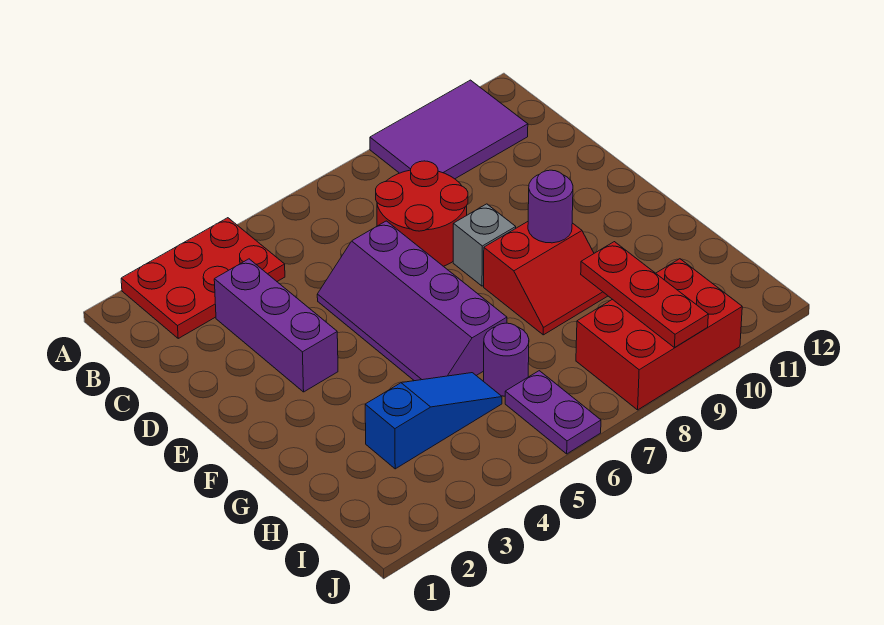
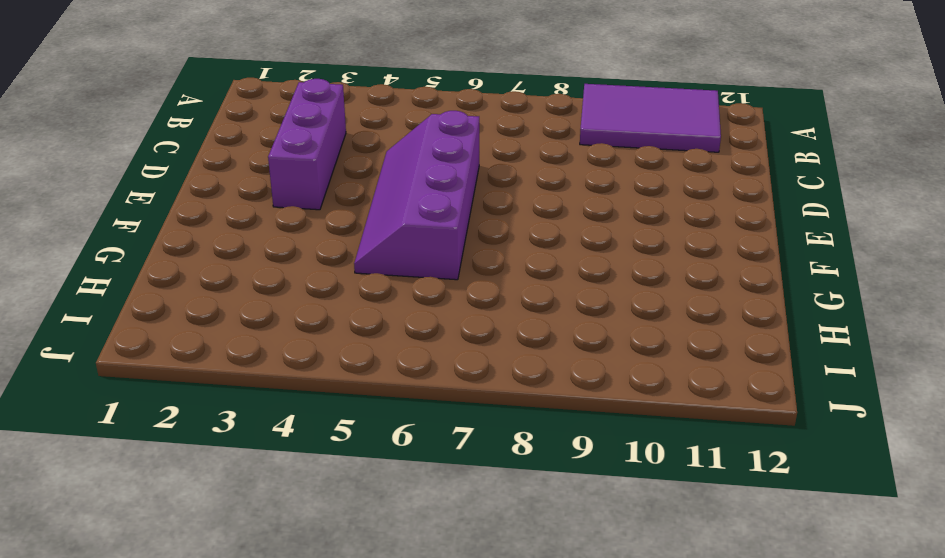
none -> red plate A2:B4 level 1
none -> red round brick C7:D8 level 1
none -> grey brick E8 level 1

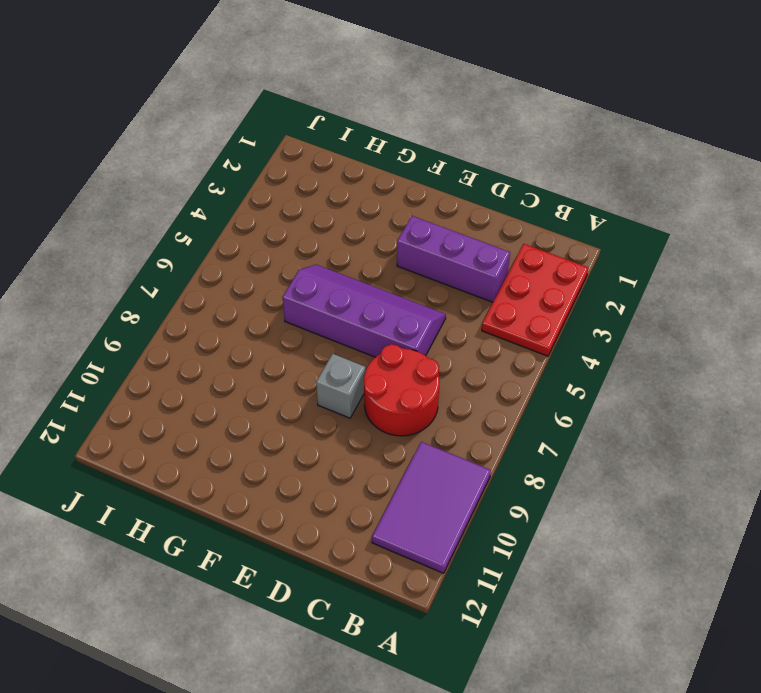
none -> red slope F8:G9 level 1 top F
none -> blue slope H3:H5 level 1 top 3
none -> purple round brick H6 level 1

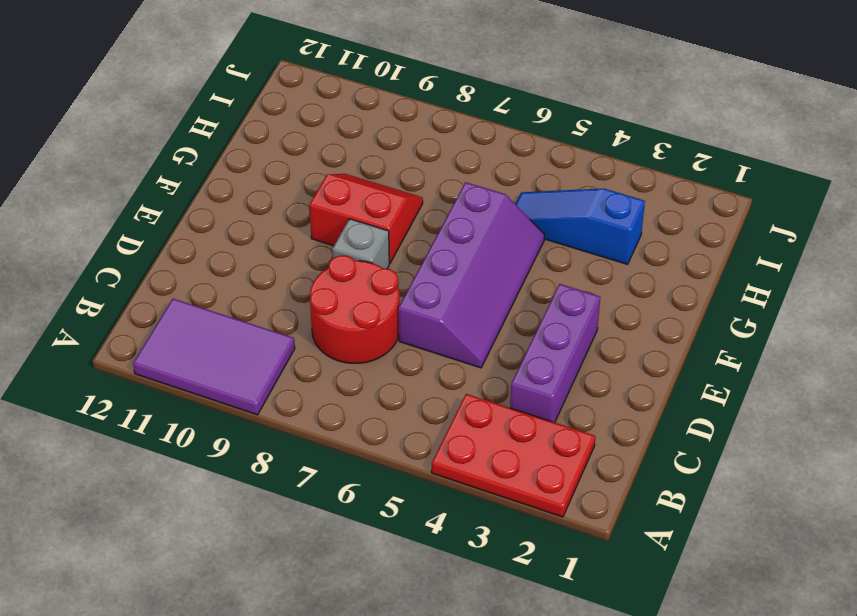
none -> purple round brick H6 level 1
none -> purple plate I6:J6 level 1
none -> red brick I8:J10 level 1

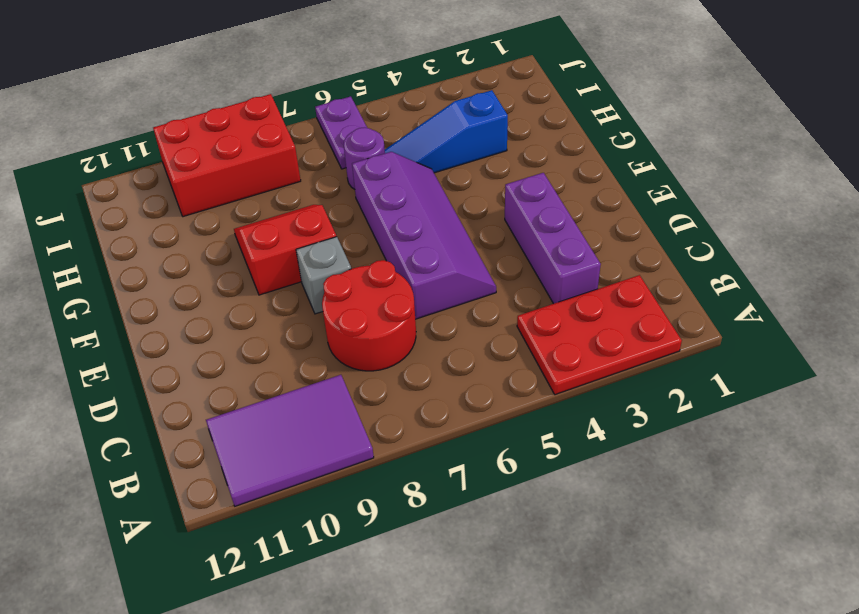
none -> purple round brick F9 level 2
none -> red plate H9:J9 level 2

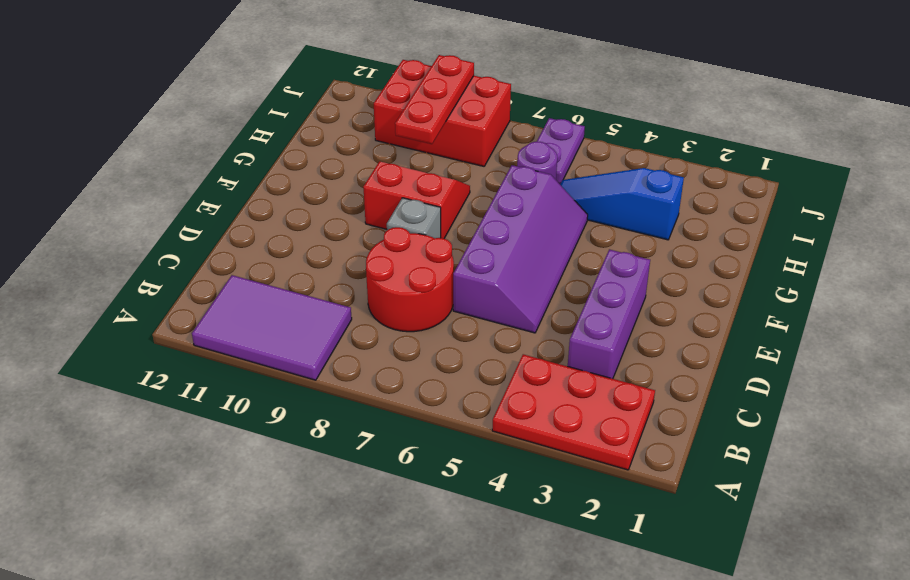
none -> purple round brick F9 level 2

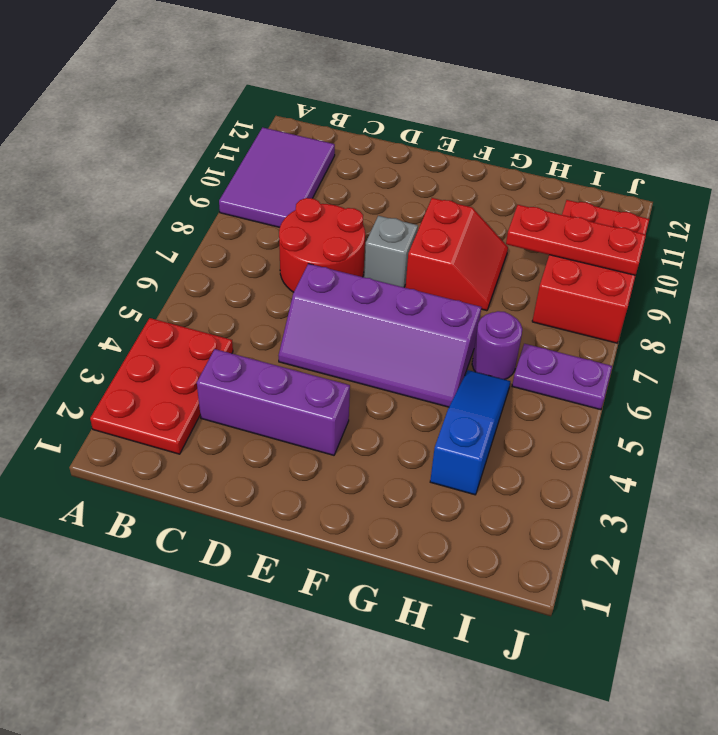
none -> purple round brick F9 level 2

